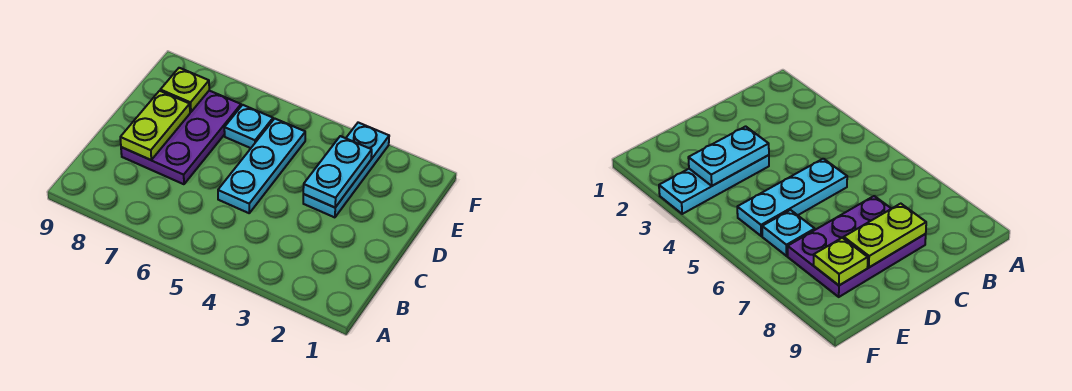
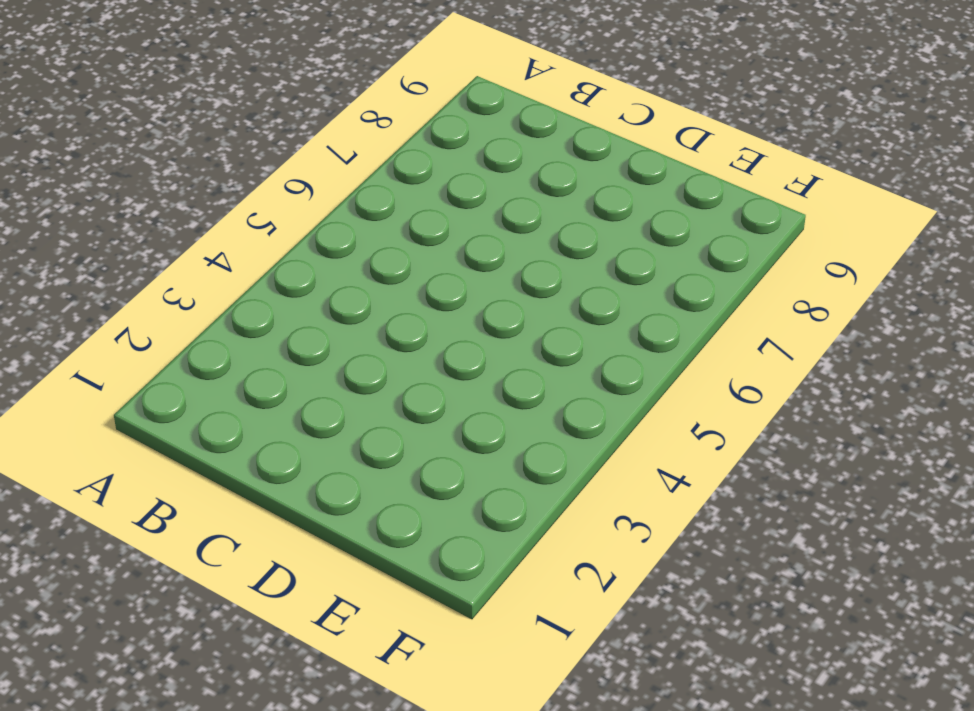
none -> cyan plate C5:E5 level 1
none -> purple plate C7:E8 level 1

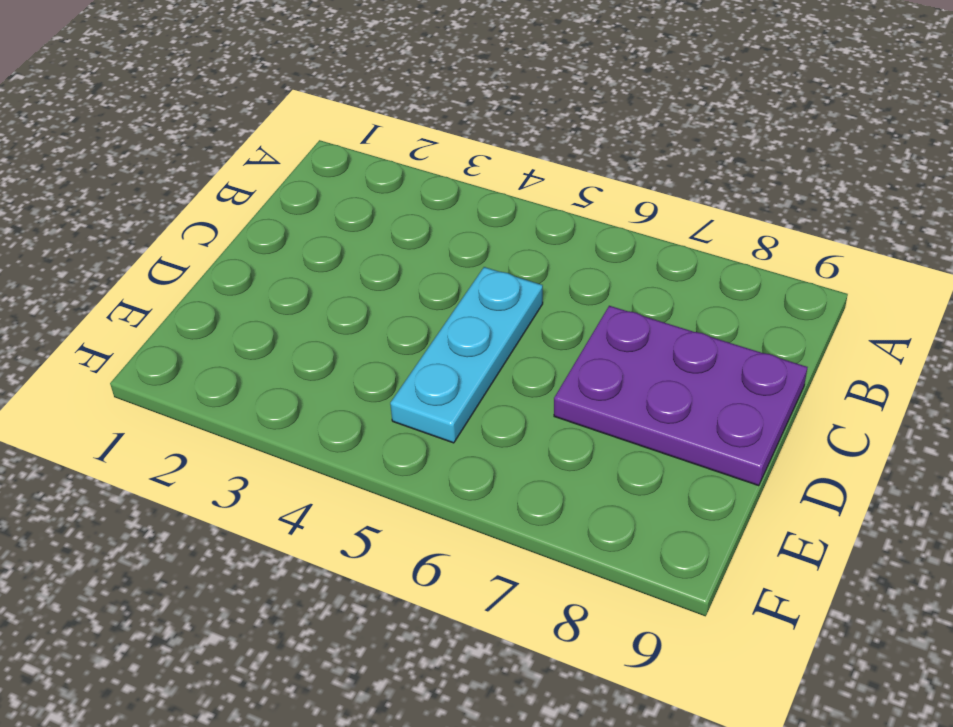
purple plate C7:D9 level 1 -> purple plate C7:E8 level 1
none -> cyan plate D3:F3 level 1
none -> cyan plate E6 level 1

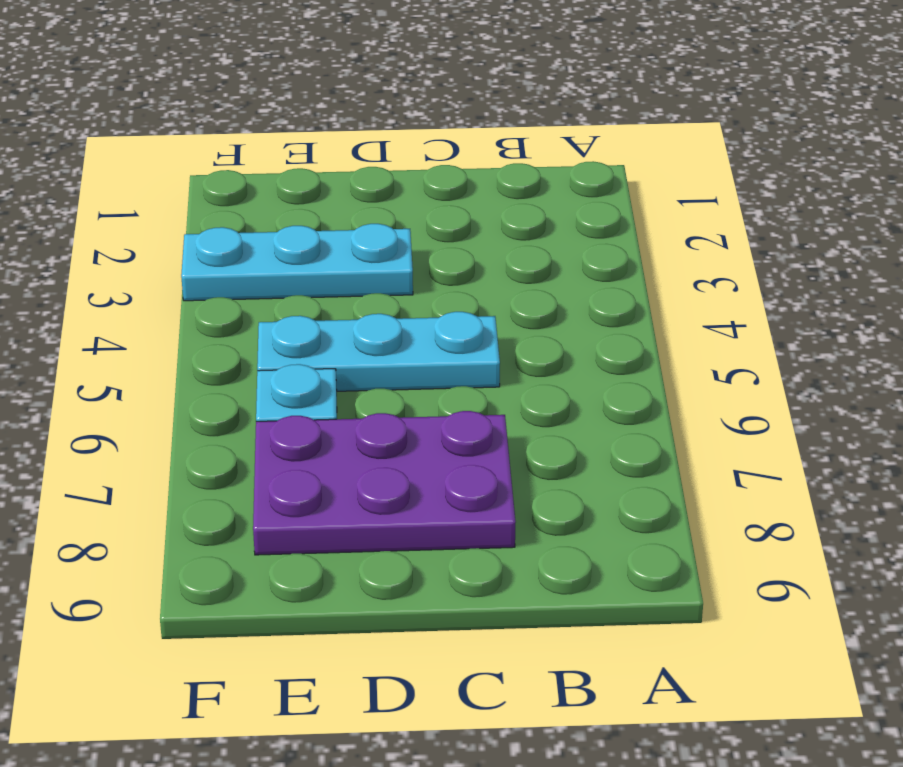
none -> lime plate C8:D8 level 2
none -> cyan plate D3:E3 level 2

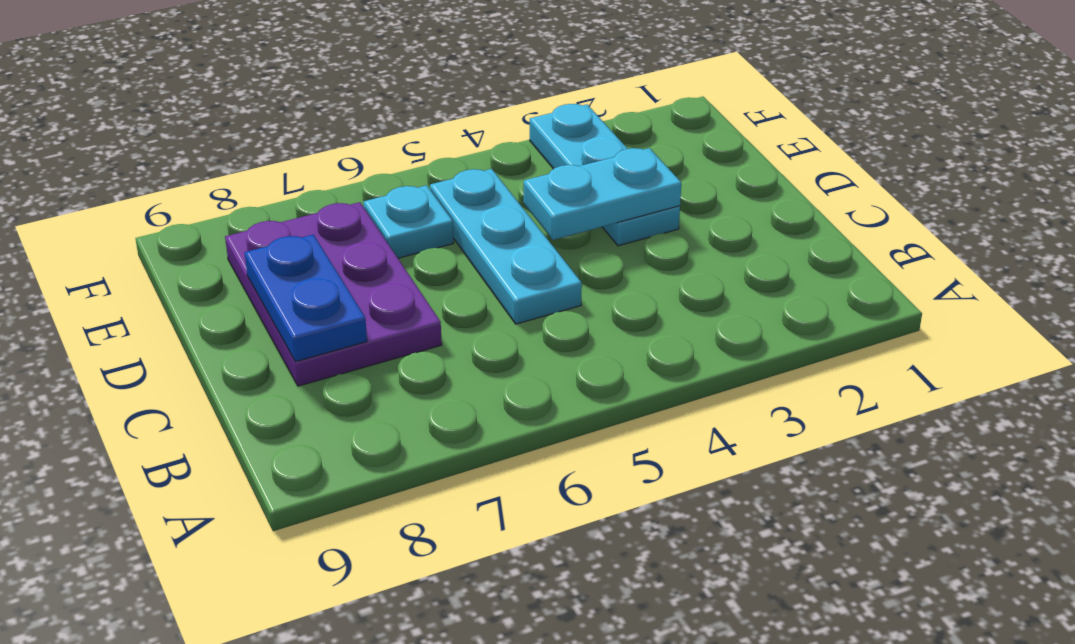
blue plate C8:D8 level 2 -> lime plate C8:D8 level 2
cyan plate D3:D4 level 2 -> cyan plate D3:E3 level 2
none -> lime plate E8 level 2

